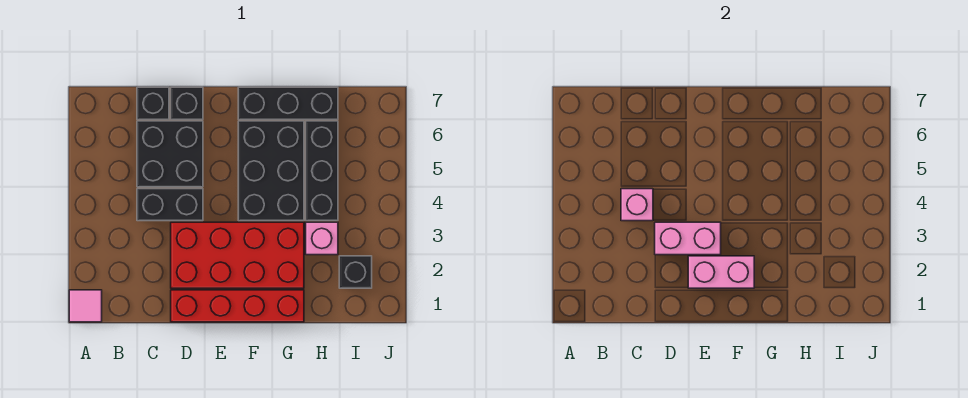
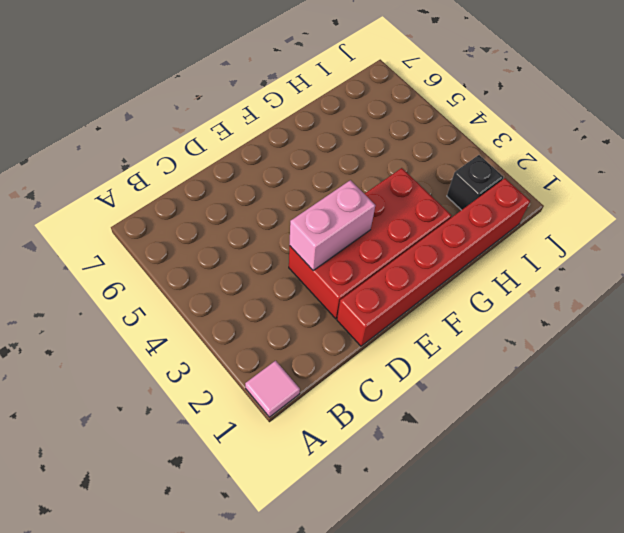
red brick D1:I1 level 1 -> red brick D1:G1 level 1
none -> black brick C4:D4 level 1
none -> black brick C5:D6 level 1
none -> black brick C7 level 1

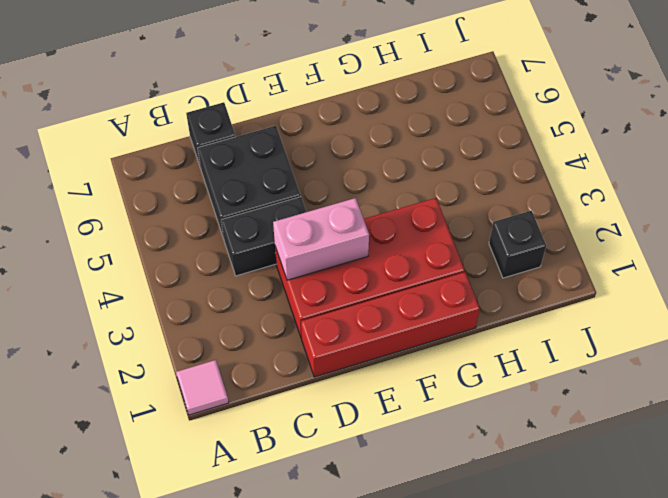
none -> black brick D7 level 1
none -> black brick F4:G6 level 1
none -> black brick F7:H7 level 1

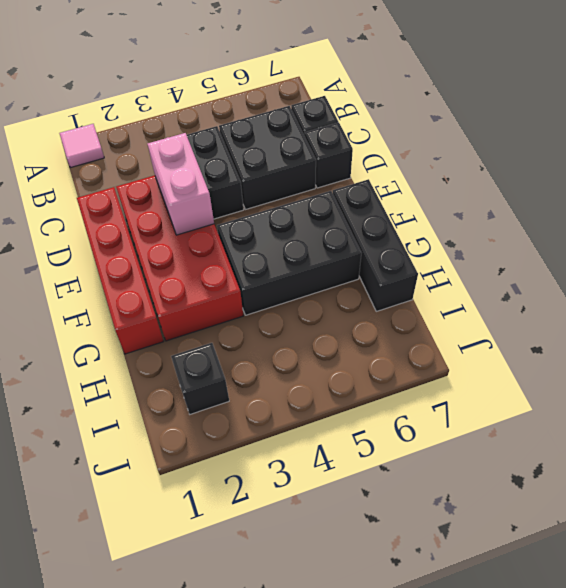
none -> pink brick H3 level 1
none -> black brick H4:H6 level 1
none -> pink brick C4 level 2

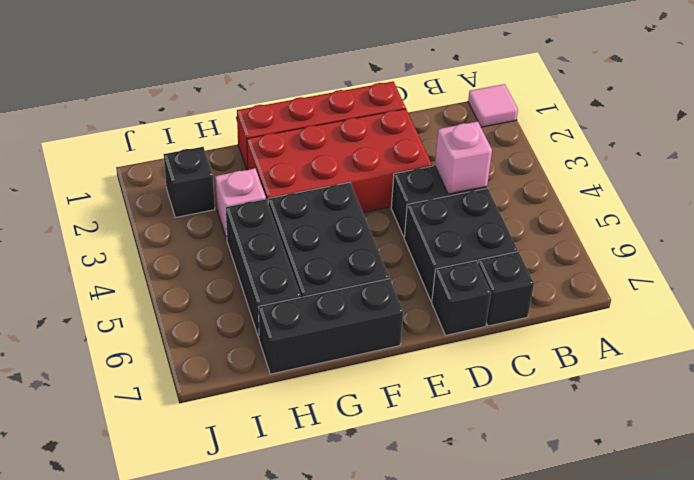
none -> pink brick D3:E3 level 2
none -> pink brick E2:F2 level 2

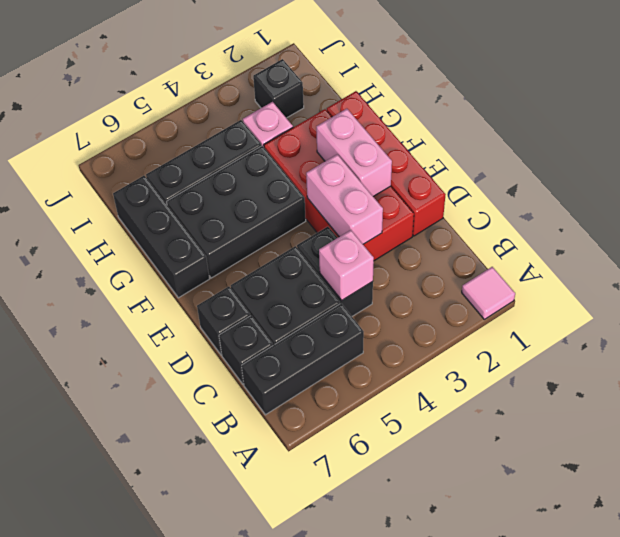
black brick B5:B7 level 1 -> none

